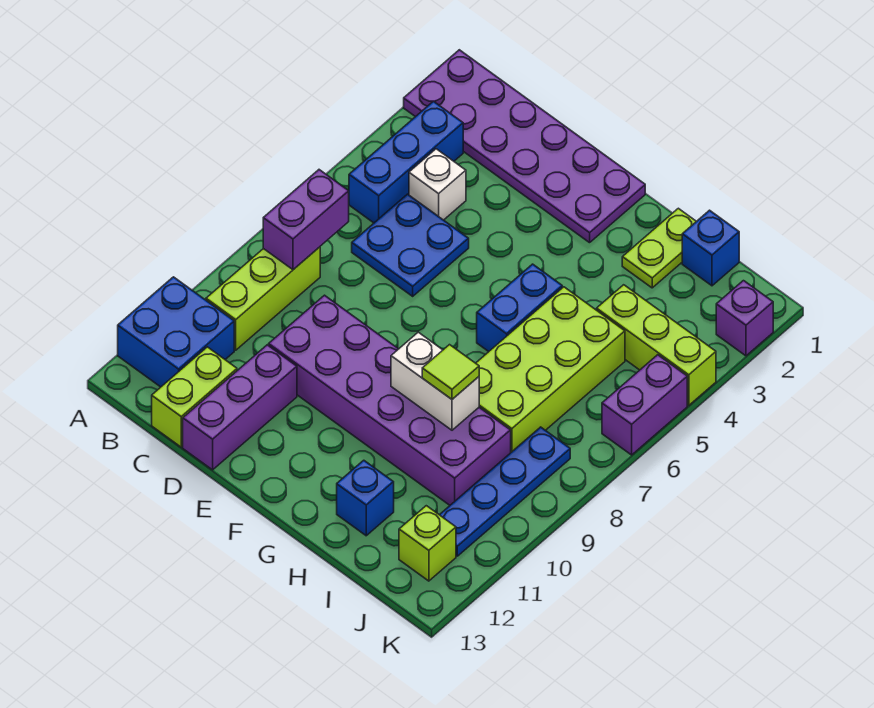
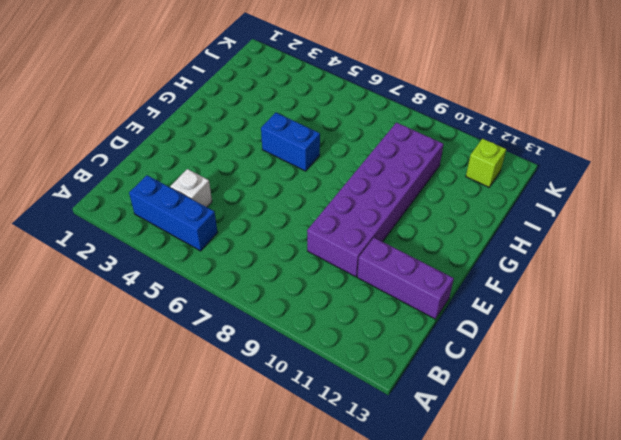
none -> purple plate A1:F2 level 1
none -> blue brick A11:B12 level 1
none -> lime brick B8:B10 level 1

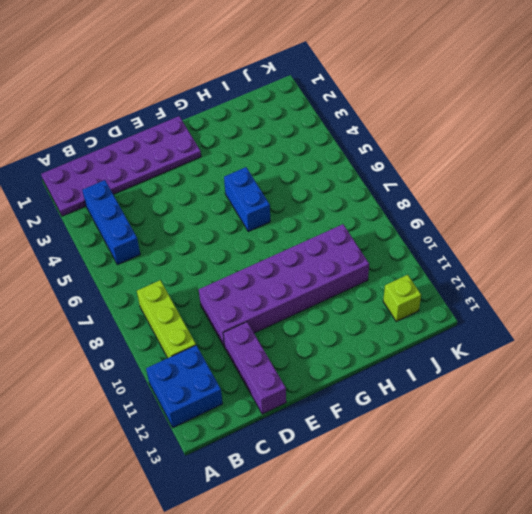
none -> white brick C4 level 1
none -> blue plate C5:D6 level 1
none -> lime brick C12:C13 level 1

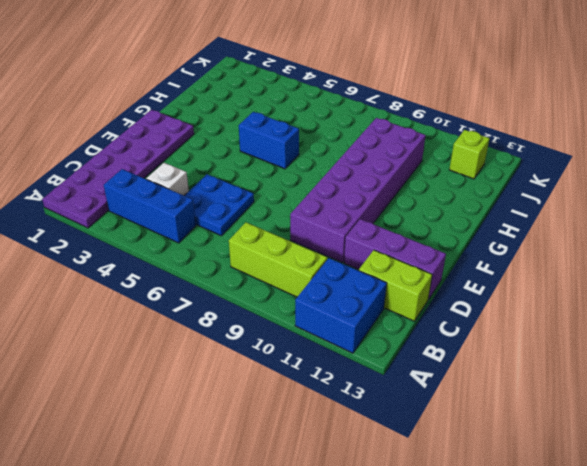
none -> lime plate H1:H2 level 1
none -> lime brick H5:I8 level 1
none -> blue brick H12 level 1

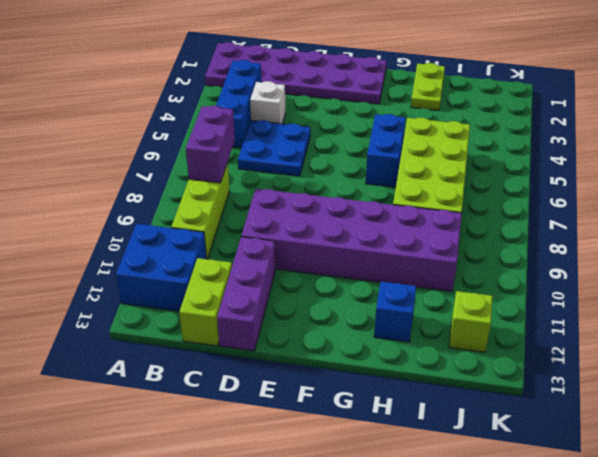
none -> blue brick I1 level 1
none -> lime brick I4:K4 level 1
none -> blue plate J8:J11 level 1

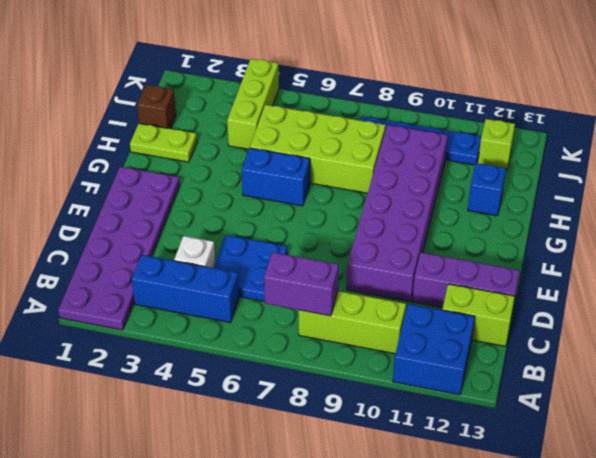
brown brick I1 level 1 -> blue brick I1 level 1
none -> purple brick K2 level 1
none -> purple brick K5:K6 level 1
none -> white brick G9:H9 level 2

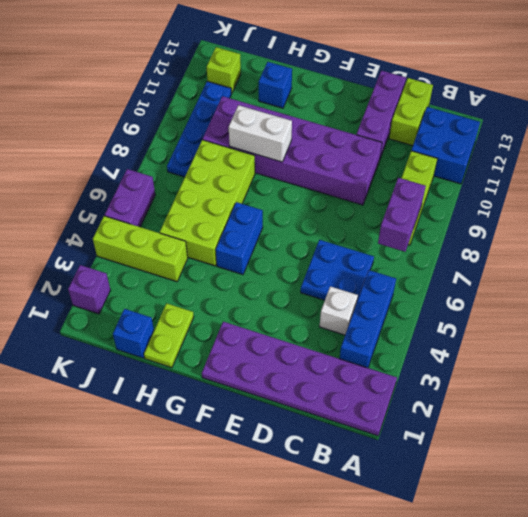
none -> lime tile H9 level 3

